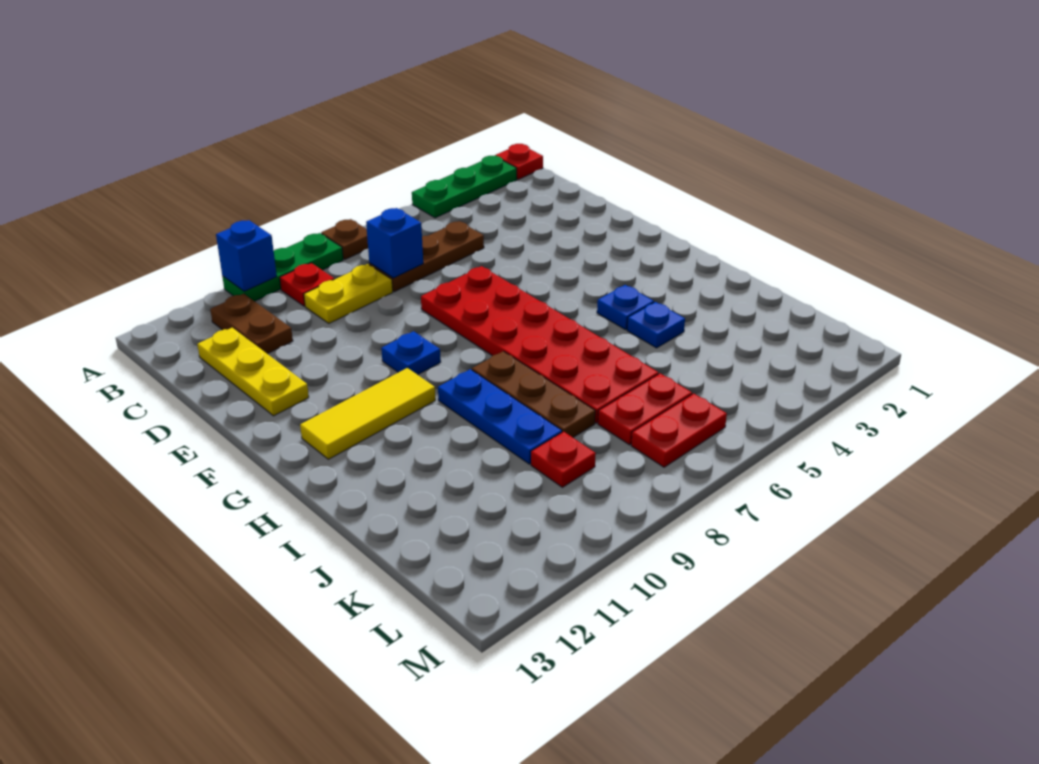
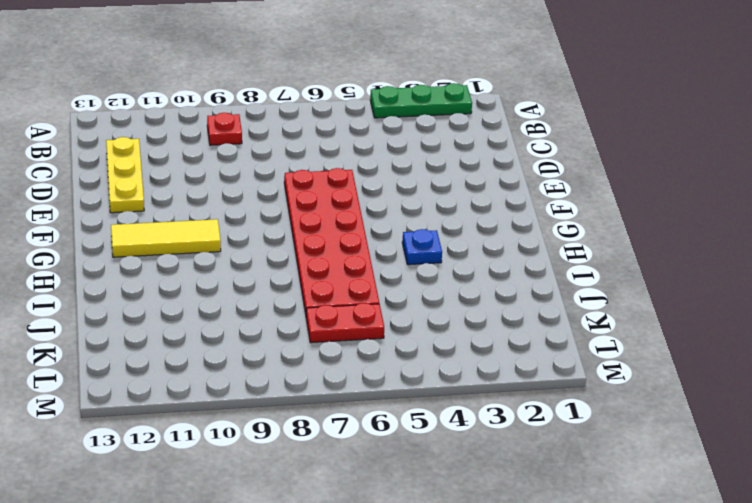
none -> red plate A1 level 1
none -> brown plate A7 level 1
none -> green plate A8:A10 level 1

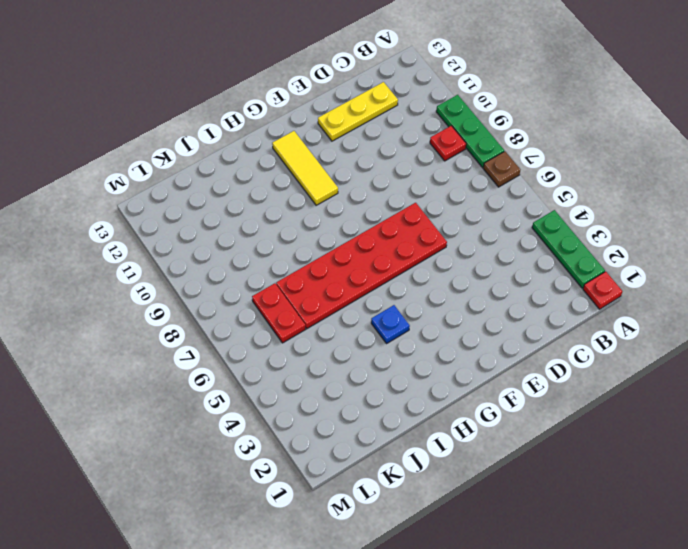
none -> brown plate B11:C11 level 1
none -> brown plate C5:C7 level 1
none -> yellow plate C8:C9 level 1

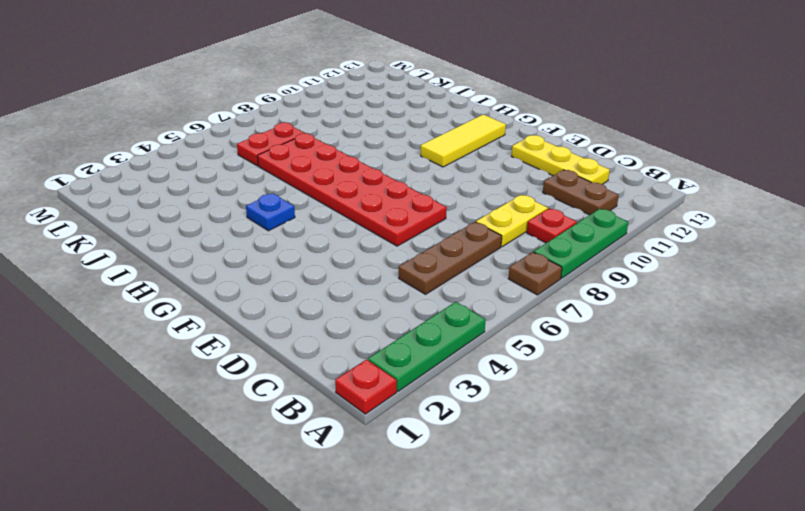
none -> blue plate F9 level 1
none -> brown plate H8:J8 level 1
none -> blue plate H9:J9 level 1

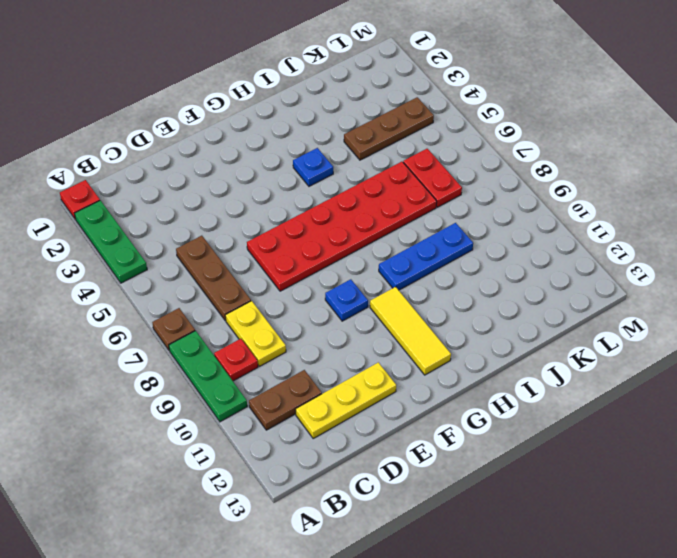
brown plate J4:L4 level 1 -> brown plate H8:J8 level 1
none -> blue plate I4 level 1
none -> red plate K9 level 1
none -> red plate L6:L7 level 1

